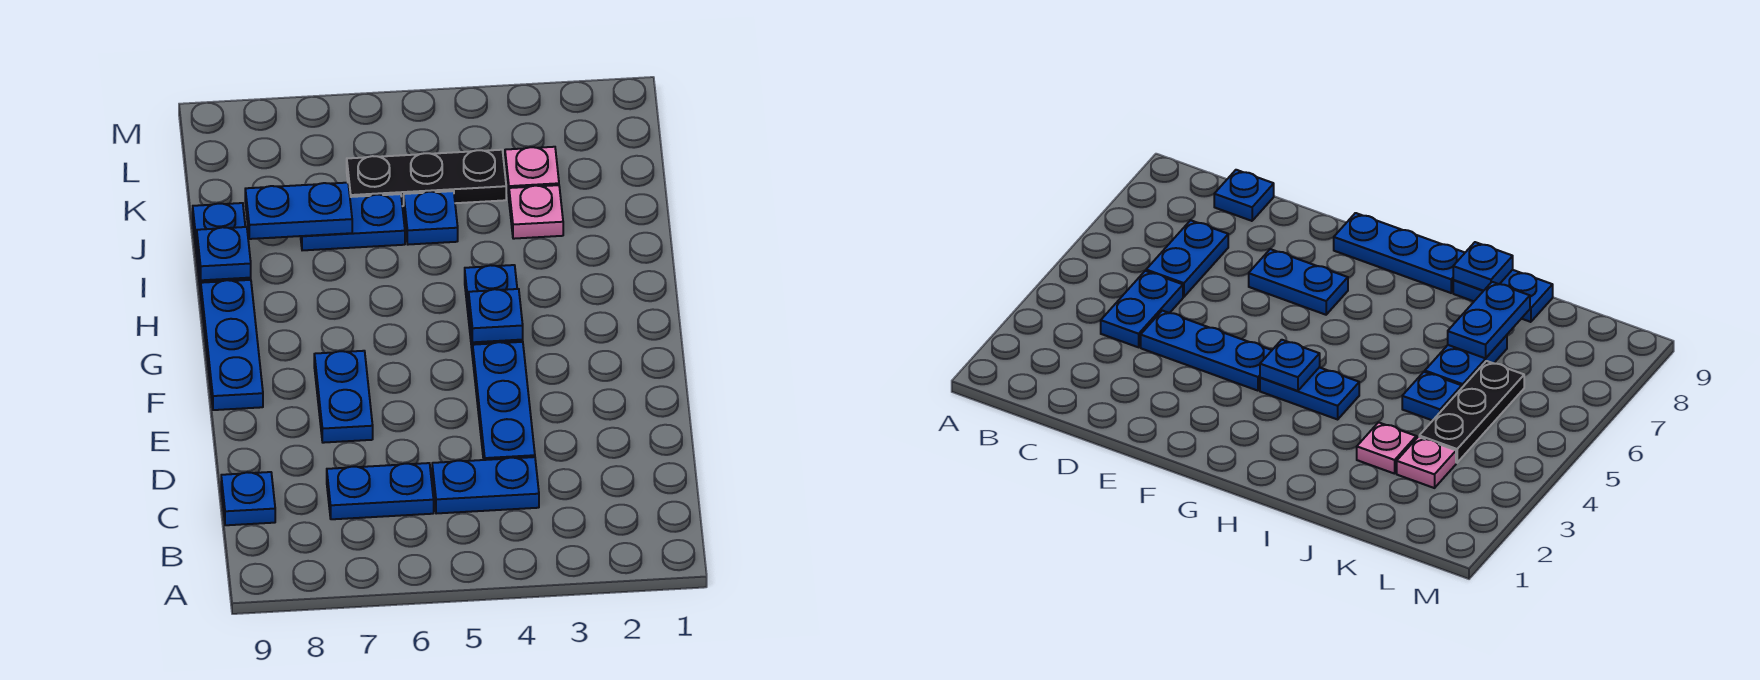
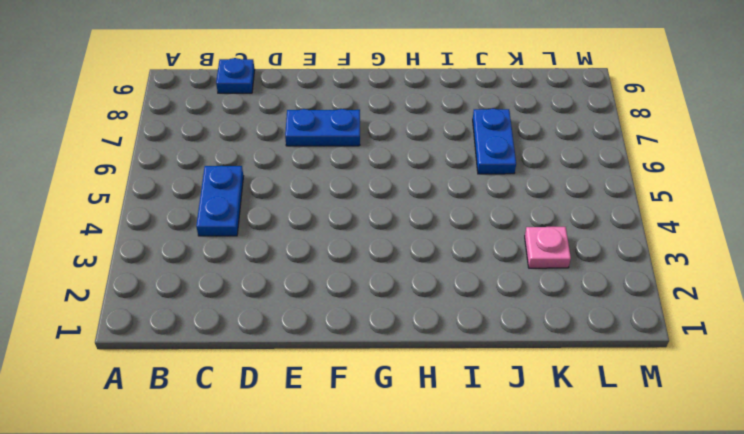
none -> blue plate C6:C7 level 1
none -> blue plate D4:F4 level 1
none -> blue plate F9:H9 level 1

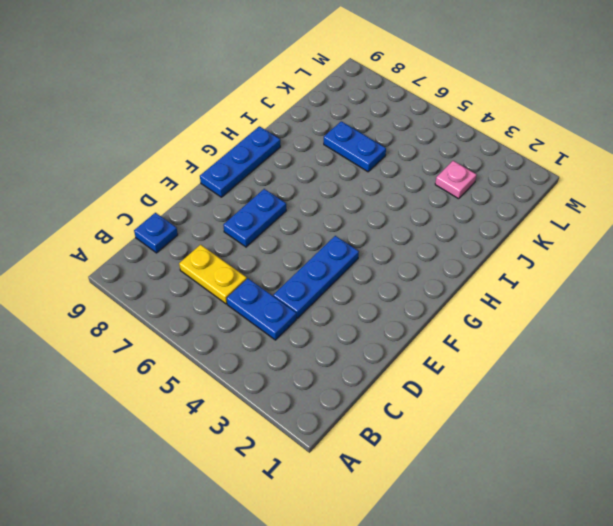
yellow plate C6:C7 level 1 -> blue plate C6:C7 level 1
none -> blue plate G4:H4 level 1
none -> blue plate I9:J9 level 1
none -> pink plate J3 level 1

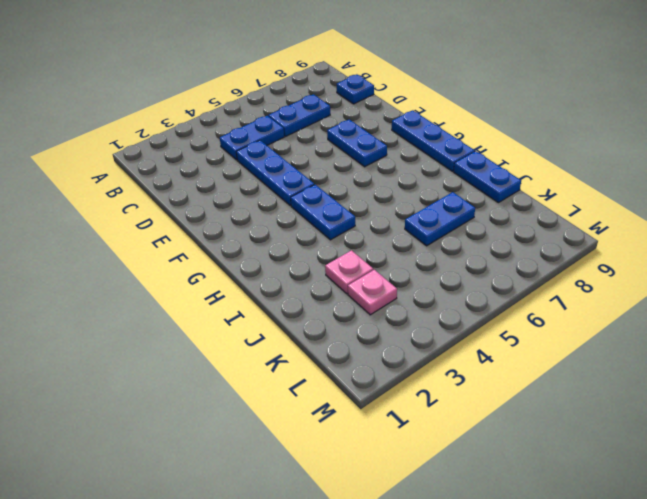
none -> blue plate J5 level 1
none -> black plate K4:K6 level 1
none -> blue plate G4 level 2

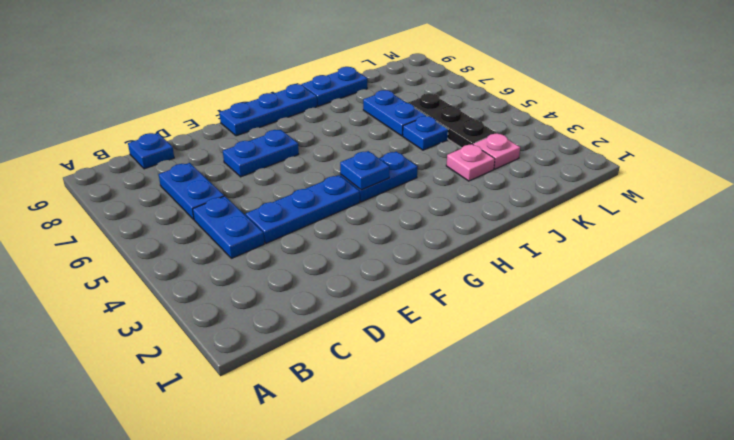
none -> blue plate I9 level 2
none -> blue plate J7:J8 level 2

